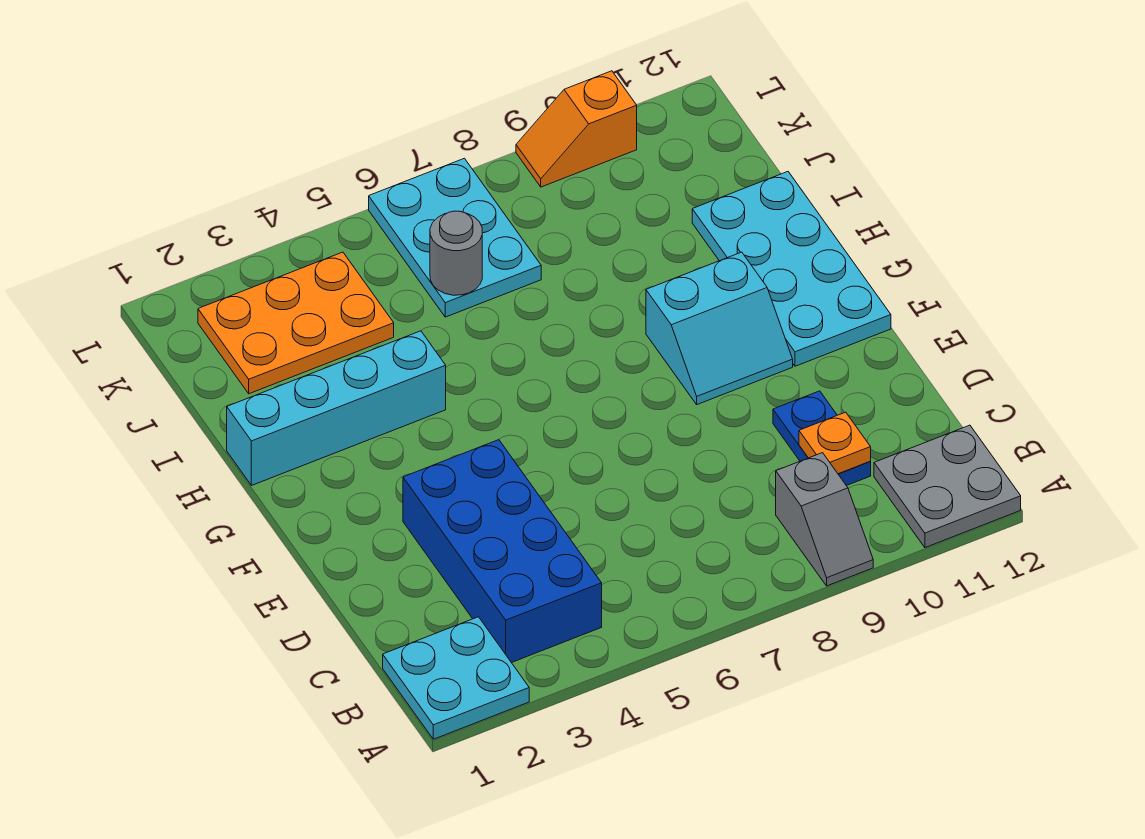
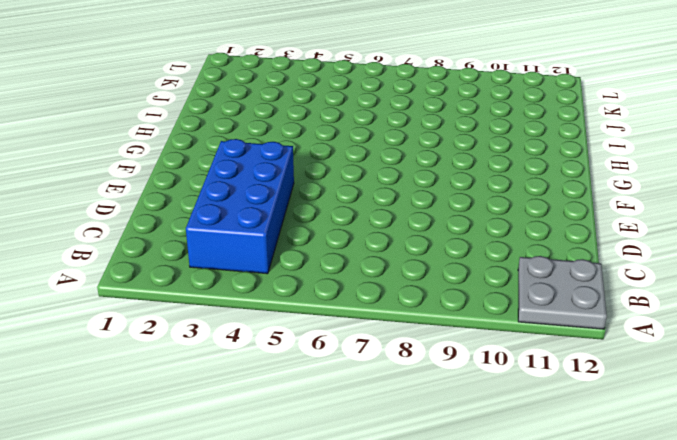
none -> cyan plate A1:B2 level 1
none -> grey slope A9:B9 level 1 top B
none -> blue plate C10:D10 level 1

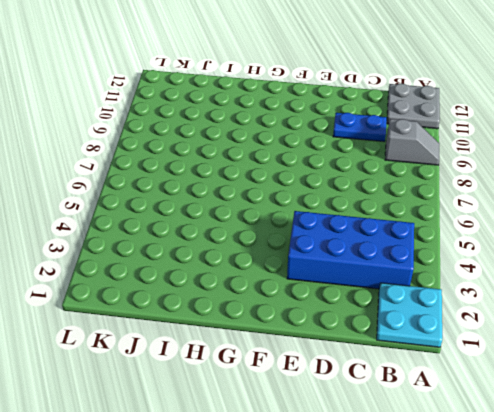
none -> cyan slope F9:G10 level 1 top G
none -> cyan plate F11:I12 level 1
none -> cyan brick H1:H4 level 1

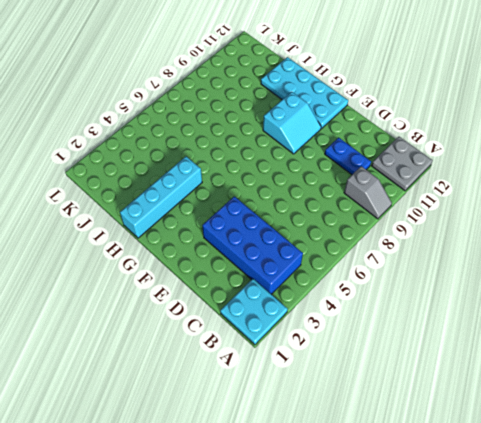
none -> orange plate J2:K4 level 1
none -> cyan plate J6:L7 level 1
none -> orange slope L9:L10 level 1 top 10

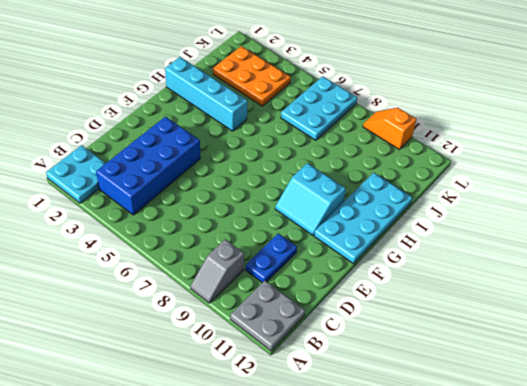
none -> orange plate C10 level 2
none -> grey round brick J6 level 2

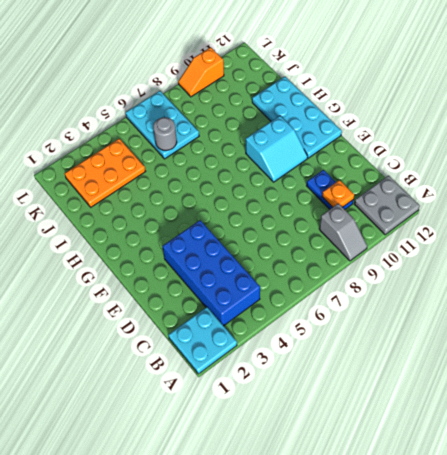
none -> cyan brick H1:H4 level 1

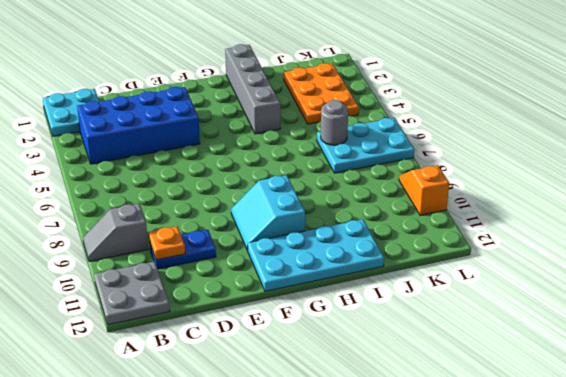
grey brick H1:H4 level 1 -> cyan brick H1:H4 level 1

